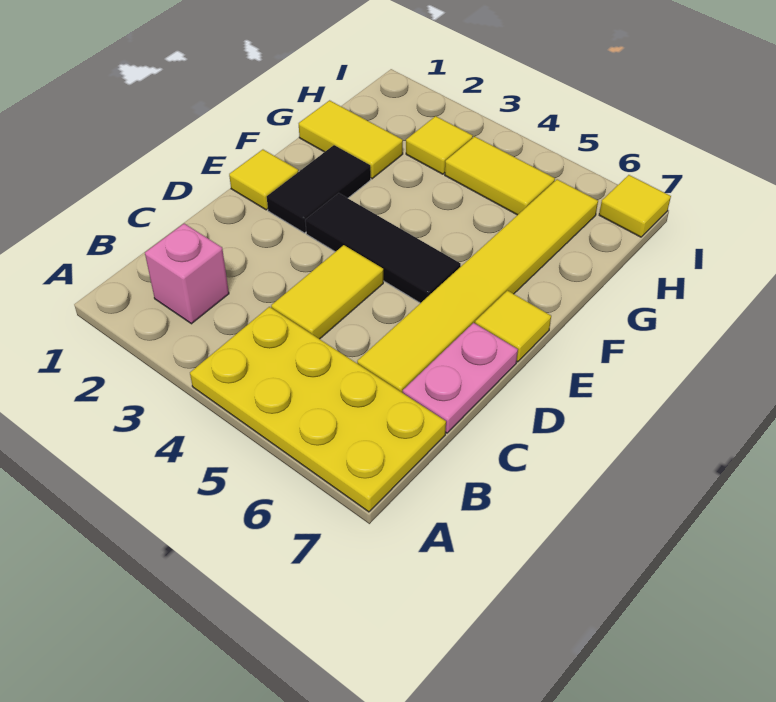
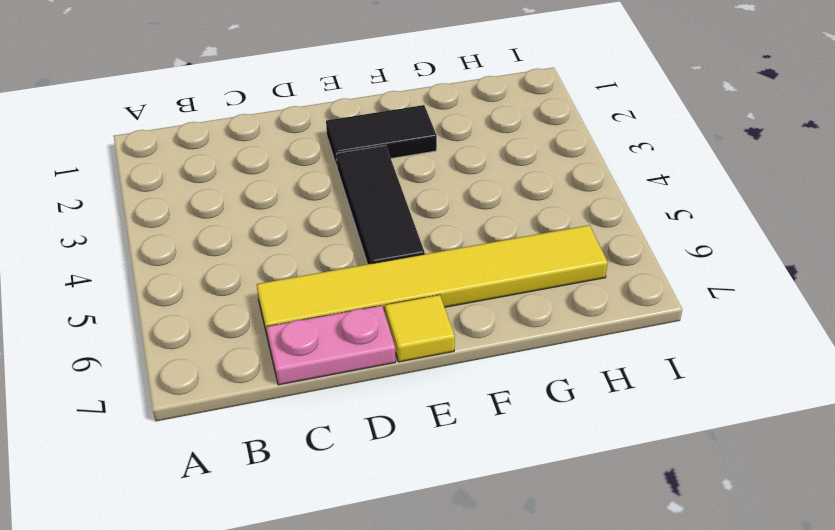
none -> yellow plate A4:B7 level 1
none -> pink brick B2 level 1
none -> yellow tile C4:D4 level 1

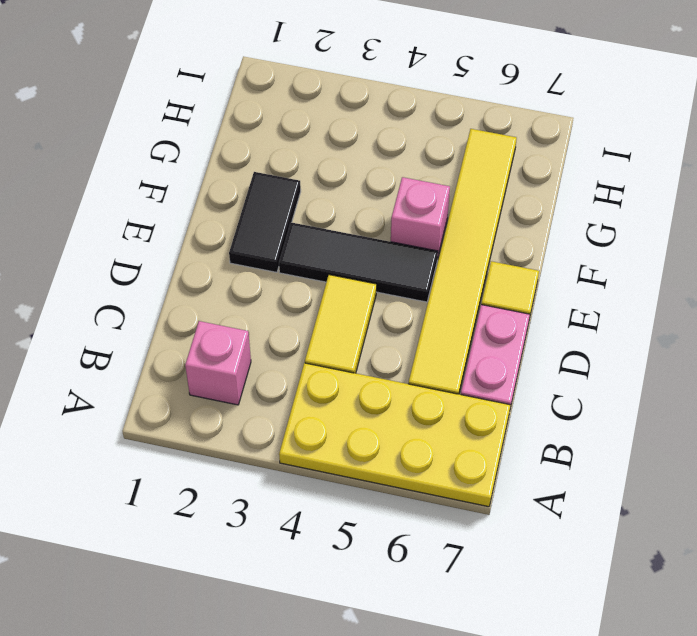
pink brick F5 level 1 -> none
none -> yellow tile E1 level 1
none -> yellow tile G1:G2 level 1
none -> yellow tile H3 level 1

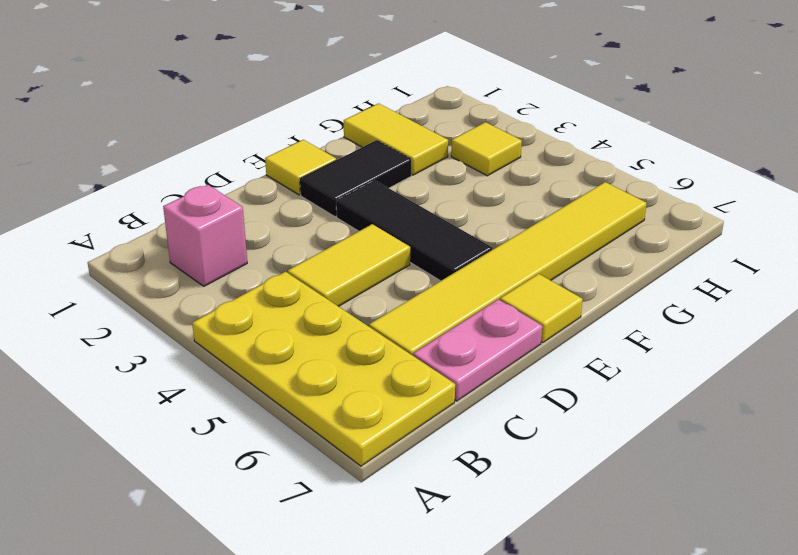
none -> yellow tile H4:H5 level 1
none -> yellow tile I7 level 1

